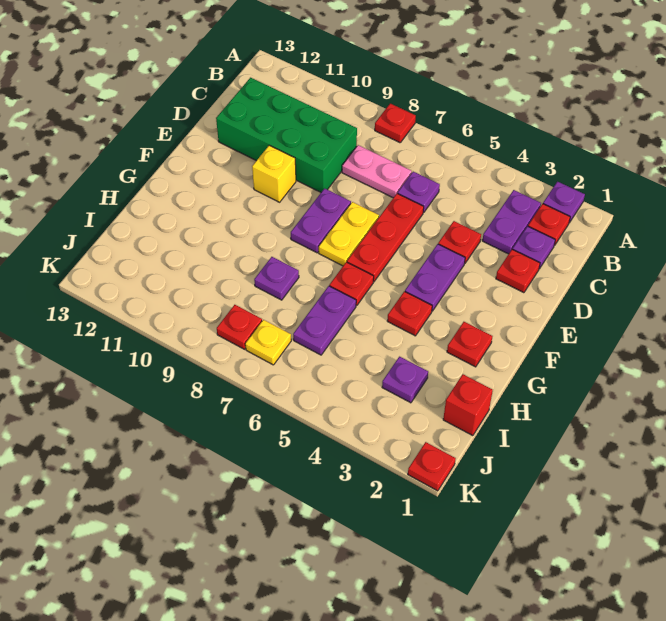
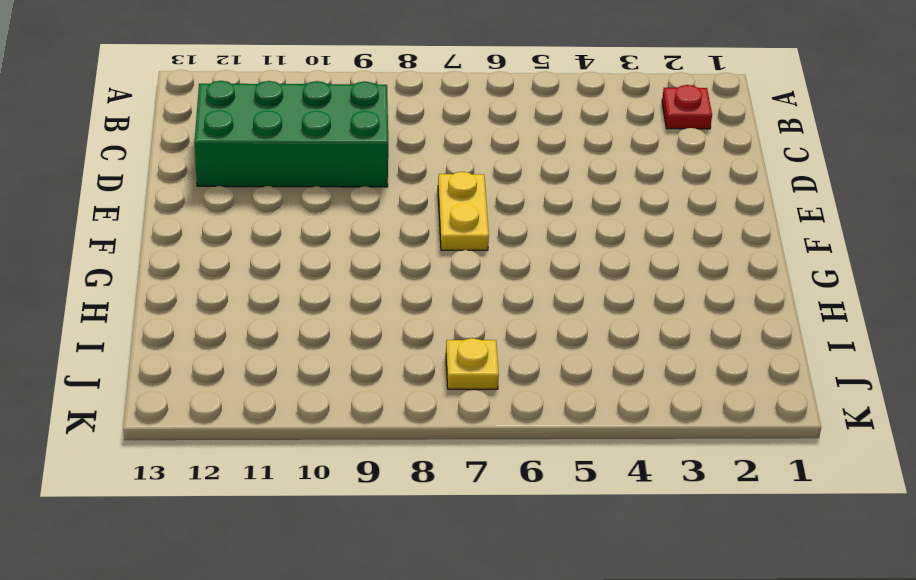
none -> purple plate A2 level 1
none -> red plate A8 level 1
none -> purple plate B3:C3 level 1

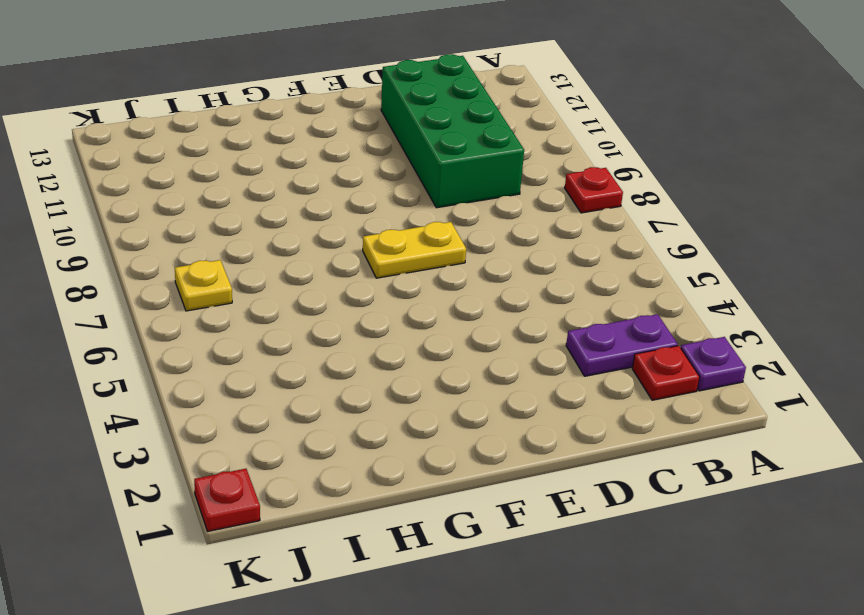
none -> purple plate C2 level 1
none -> purple plate C6 level 1
none -> pink plate C7:C8 level 1

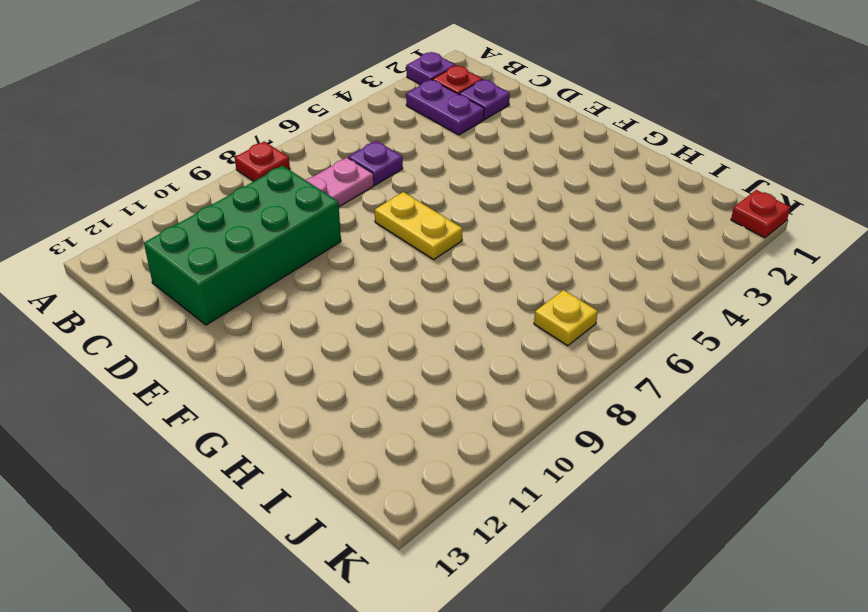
none -> red plate D2 level 1
none -> red plate D4 level 1
none -> red plate D6:F6 level 1

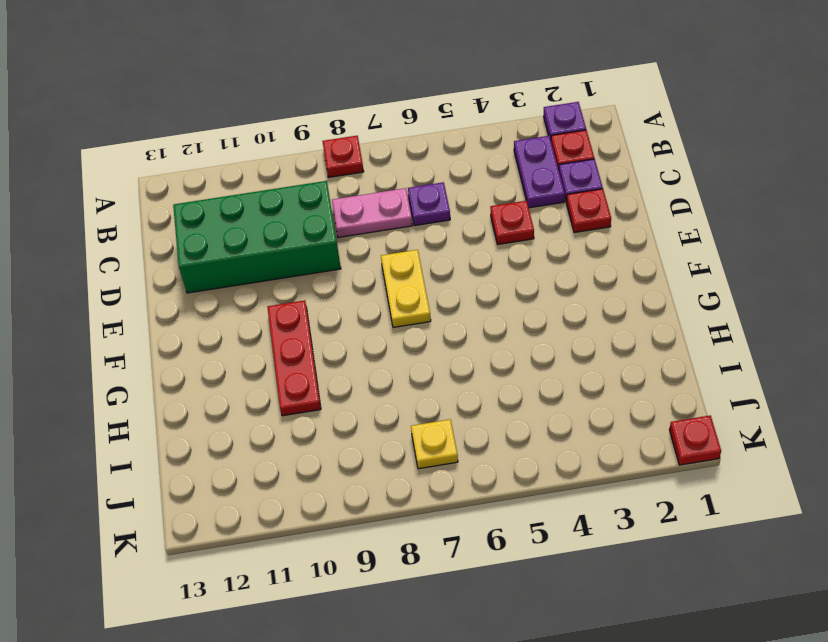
red plate F10:H10 level 1 -> red plate D6:F6 level 1
none -> purple plate E4:F4 level 1
none -> purple plate E8:F8 level 1
none -> yellow brick E10 level 1

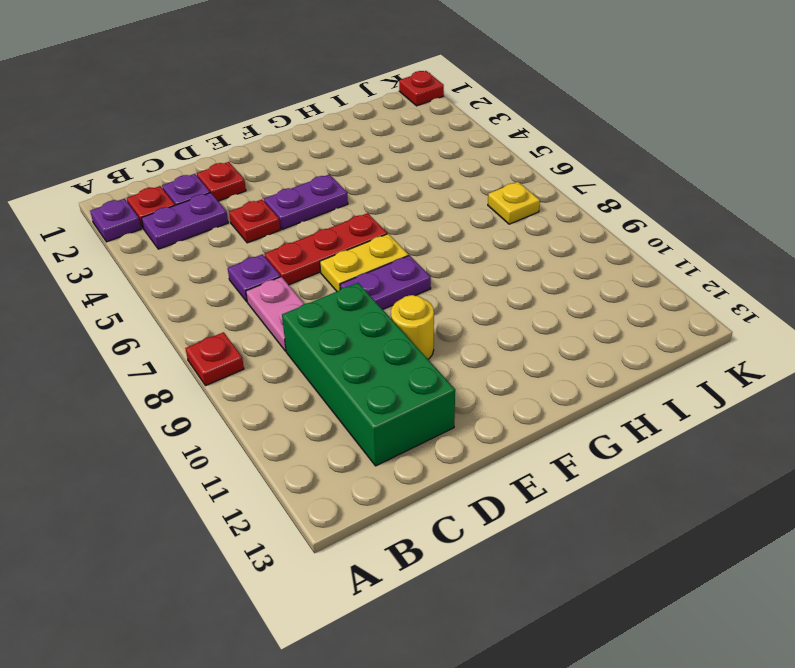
yellow round brick E10 level 1 -> yellow brick E10 level 1
none -> red plate G2 level 1
none -> red plate G4 level 1
none -> red plate G6 level 1

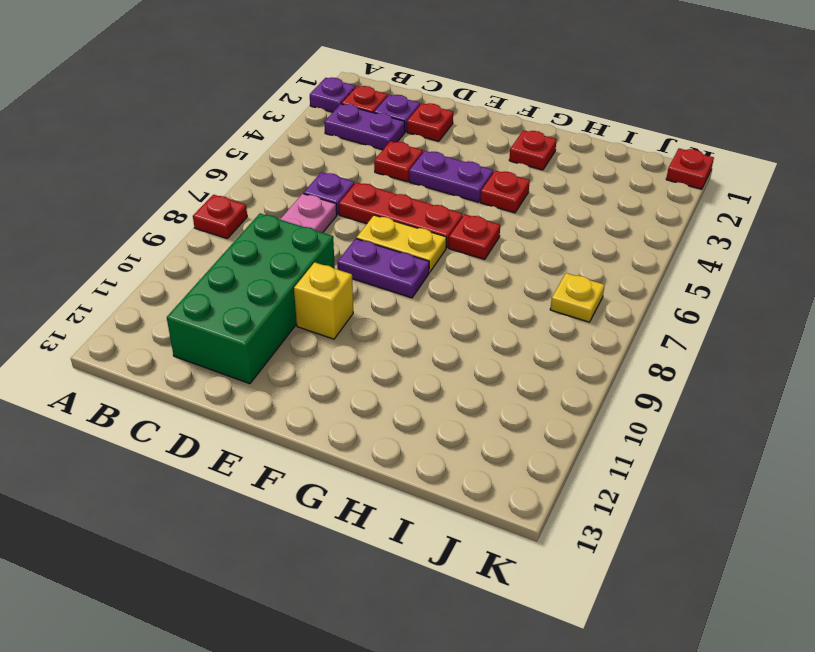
none -> purple plate H6:I6 level 1
none -> purple plate H8 level 1
none -> red brick I1 level 1

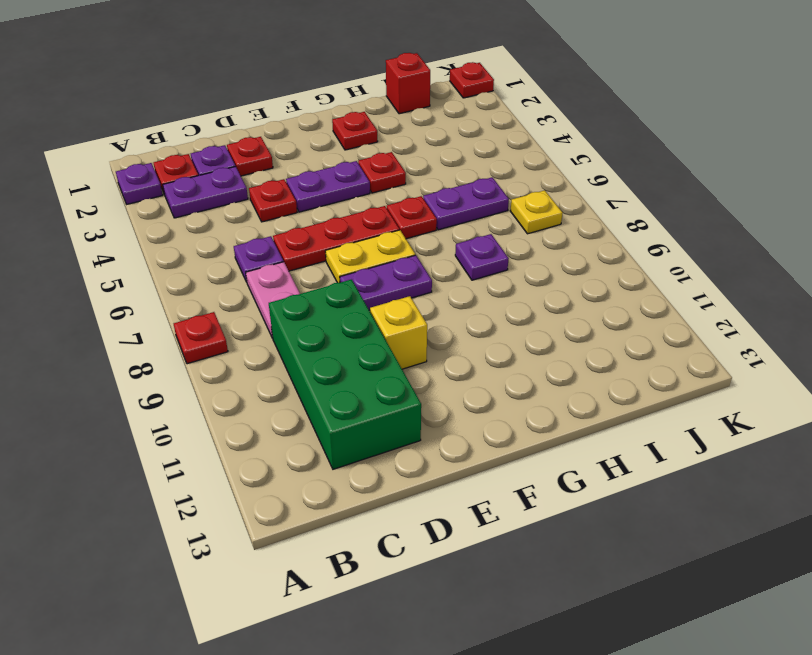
none -> purple plate I3 level 1
none -> red plate J8 level 1

